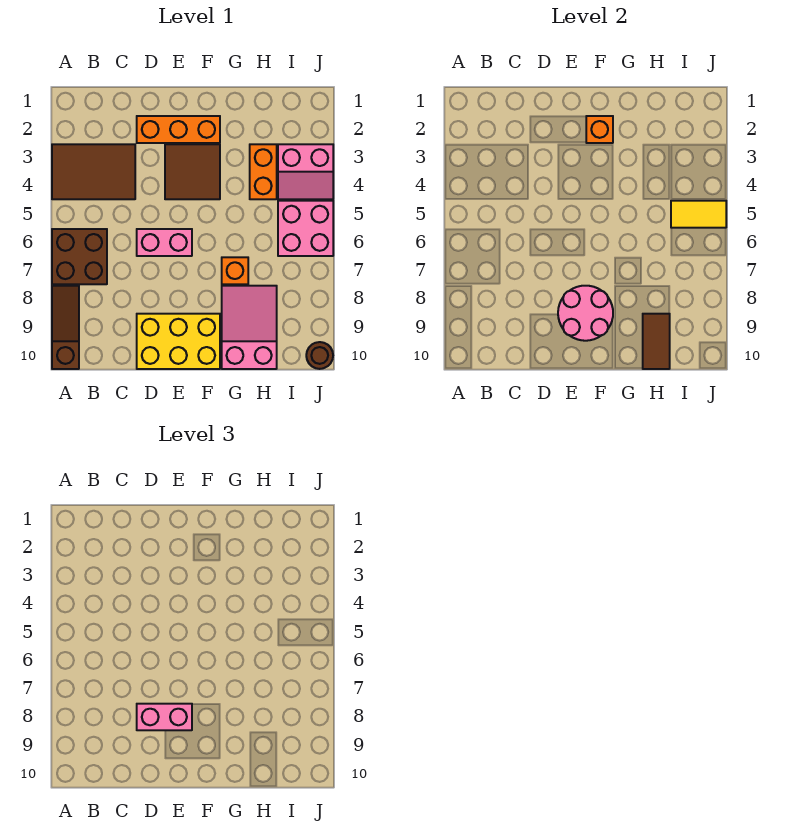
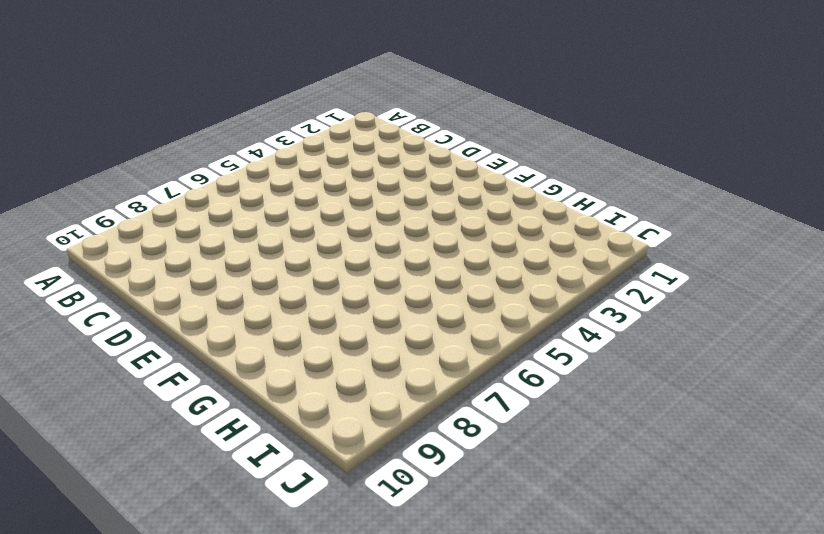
none -> brown tile A3:C4 level 1
none -> brown brick A6:B7 level 1
none -> brown slope A8:A10 level 1 top 10

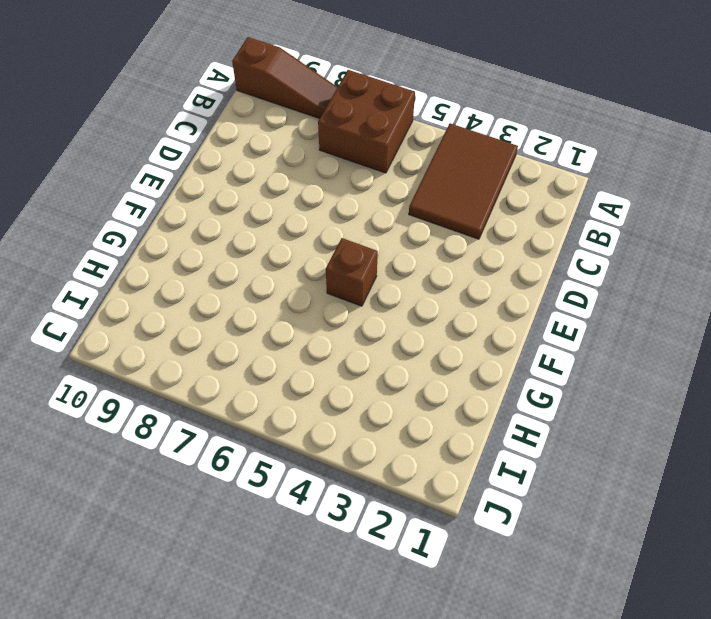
brown brick F5 level 1 -> none
none -> orange brick D2:F2 level 1
none -> pink brick D6:E6 level 1
none -> yellow brick D9:F10 level 1

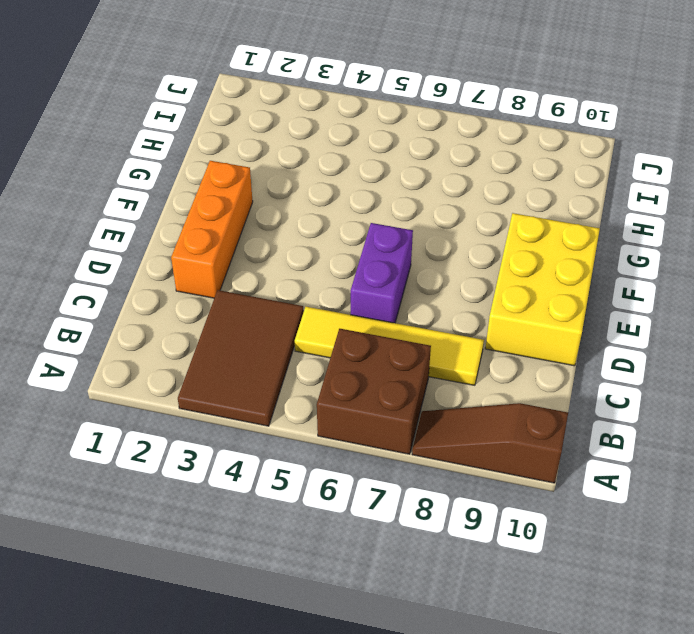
yellow tile C5:C8 level 1 -> none
purple brick D6:E6 level 1 -> pink brick D6:E6 level 1
none -> brown tile E3:F4 level 1
none -> orange brick G7 level 1
none -> pink slope G8:H10 level 1 top 10

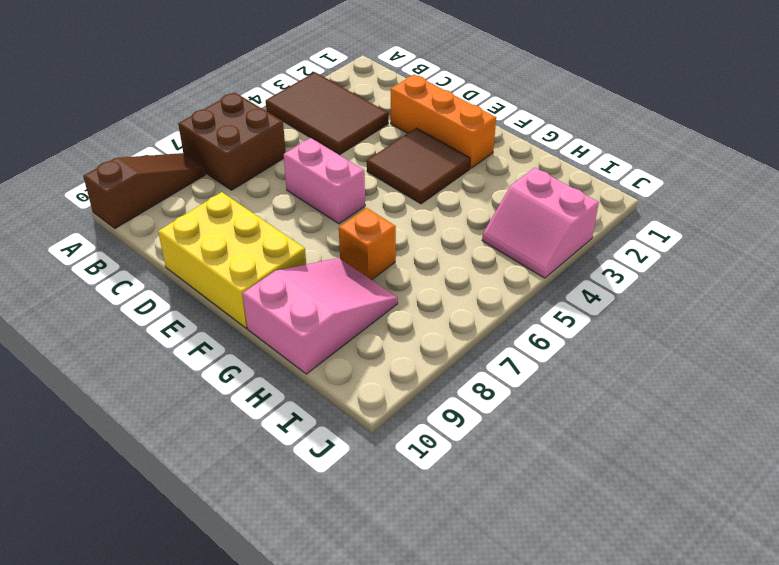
none -> orange brick H3:H4 level 1
none -> pink brick I5:J6 level 1
none -> brown round brick J10 level 1

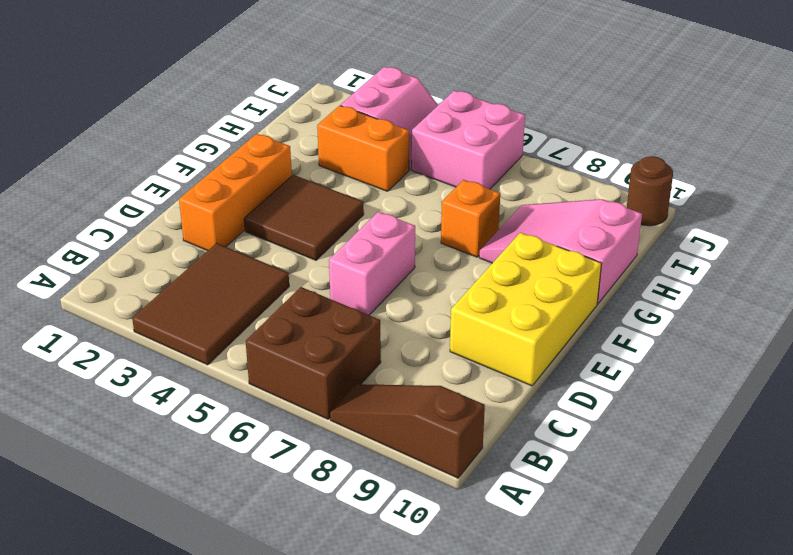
none -> pink round brick E8:F9 level 2
none -> orange brick F2 level 2
none -> brown tile H9:H10 level 2

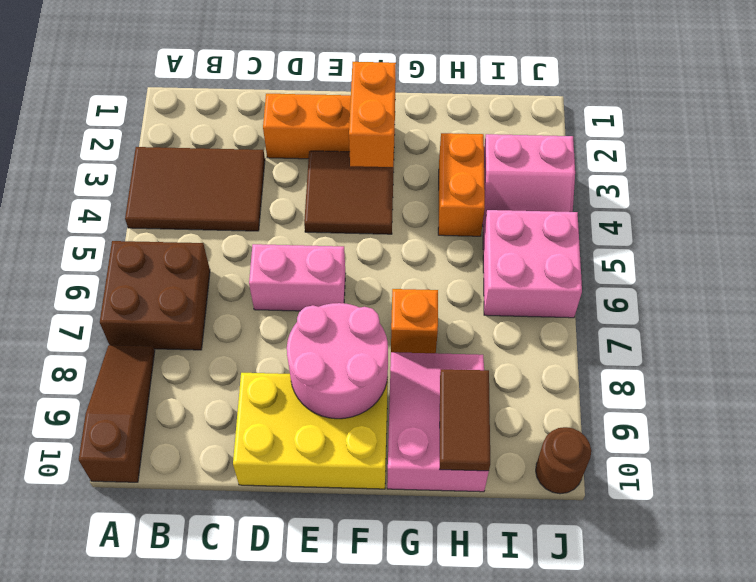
orange brick F2:F3 level 2 -> orange brick F2 level 2
none -> yellow tile I5:J5 level 2
none -> pink brick D8:E8 level 3

